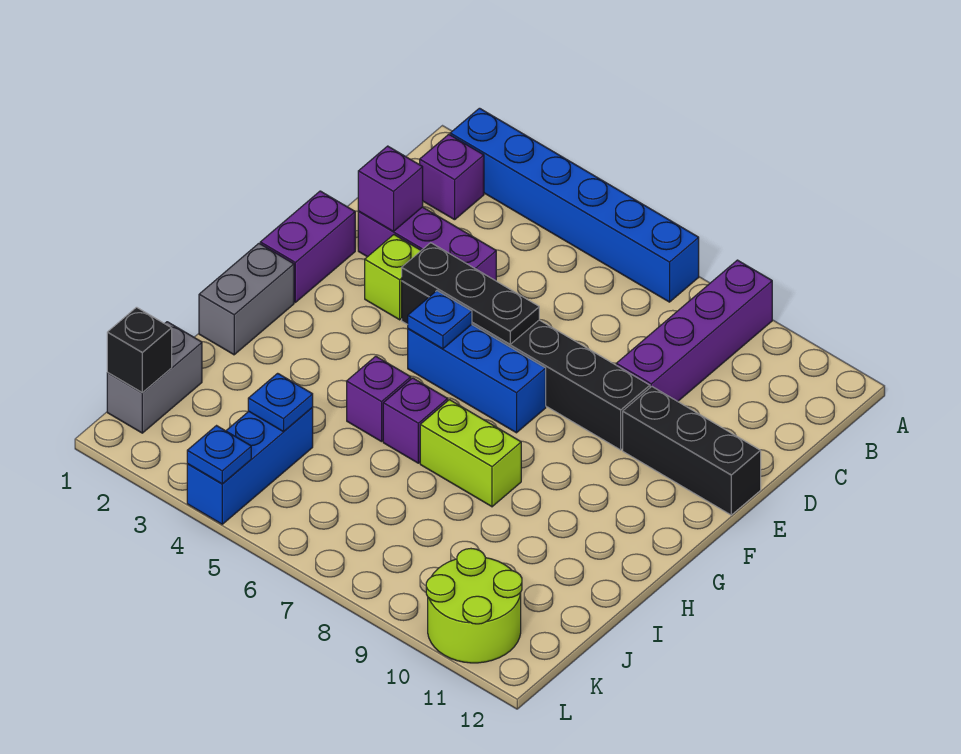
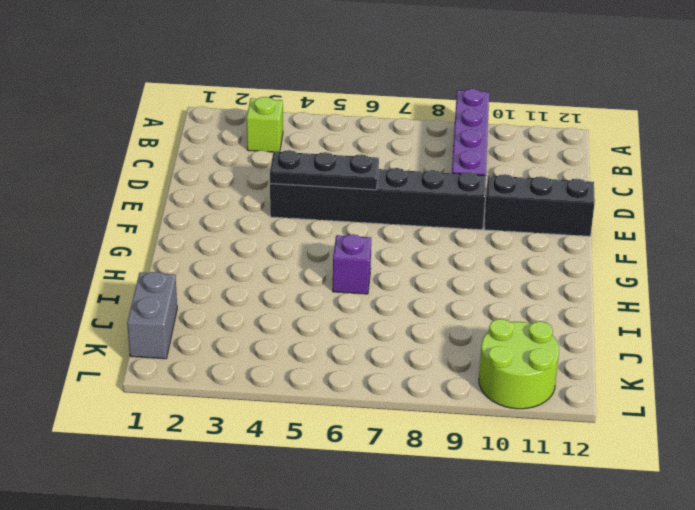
lime brick B3 level 1 -> lime brick E3 level 1
none -> blue brick A2:A7 level 1
none -> purple brick B2 level 1
none -> purple brick D2:D4 level 1

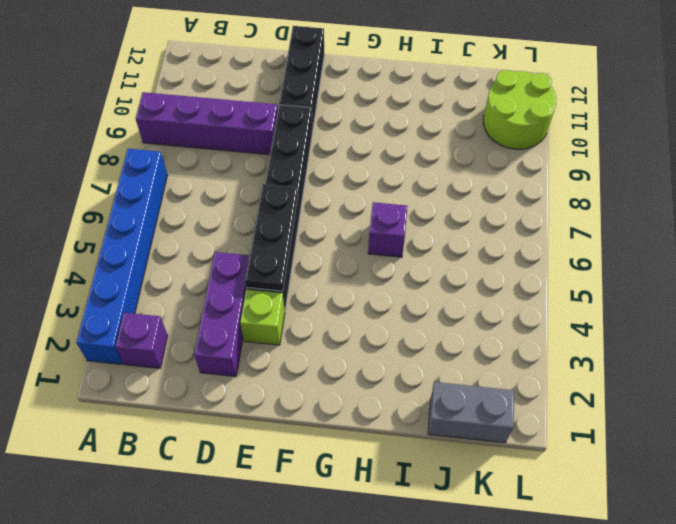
none -> purple brick E1:F1 level 1
none -> blue brick F5:F7 level 1
none -> grey brick G1:H1 level 1

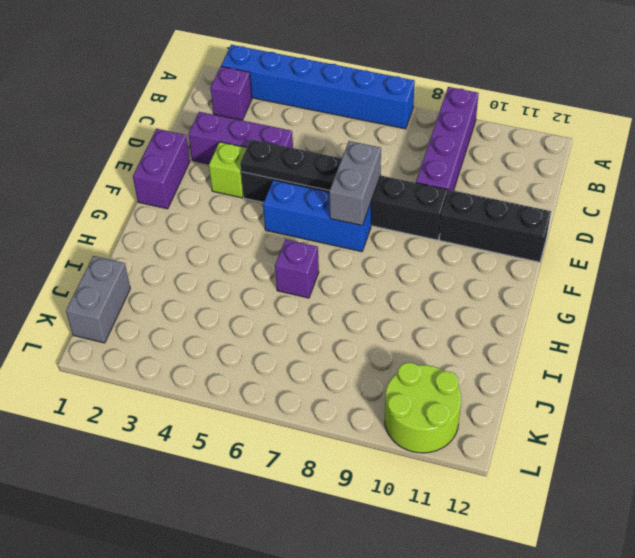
grey brick E7:F7 level 2 -> grey brick G1:H1 level 1
none -> purple brick H5 level 1
none -> lime brick H7:H8 level 1
none -> blue brick J4:L4 level 1

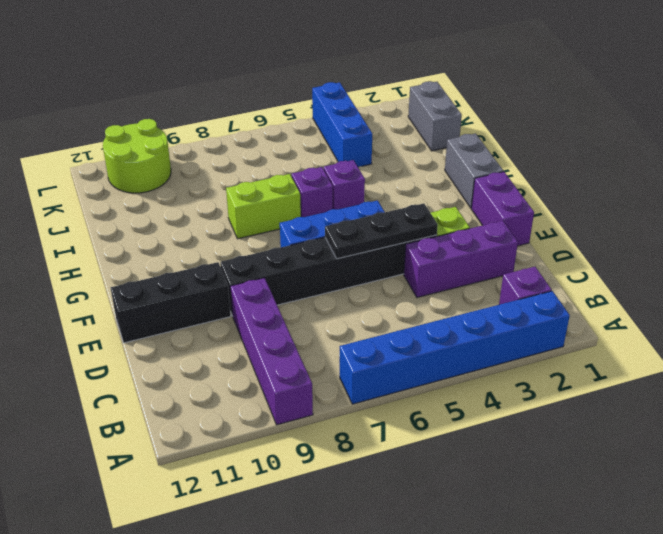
none -> purple brick D2 level 2
none -> blue plate F5 level 2
none -> blue plate J4 level 2

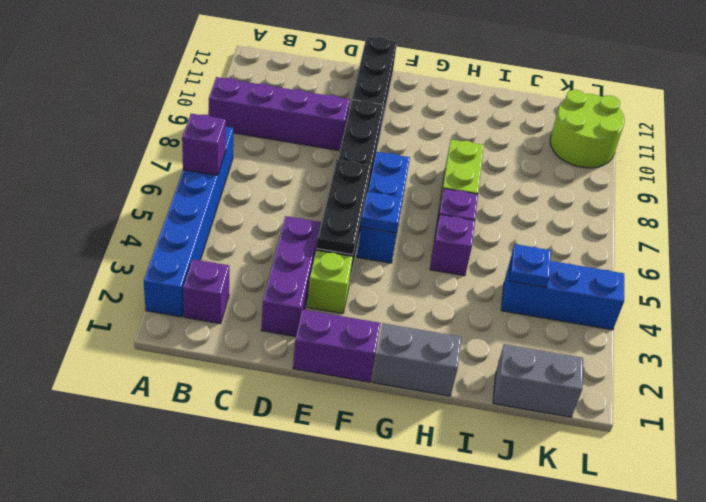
purple brick A6 level 2 -> purple brick D2 level 2
none -> black brick K1 level 2
none -> blue plate L4 level 2

